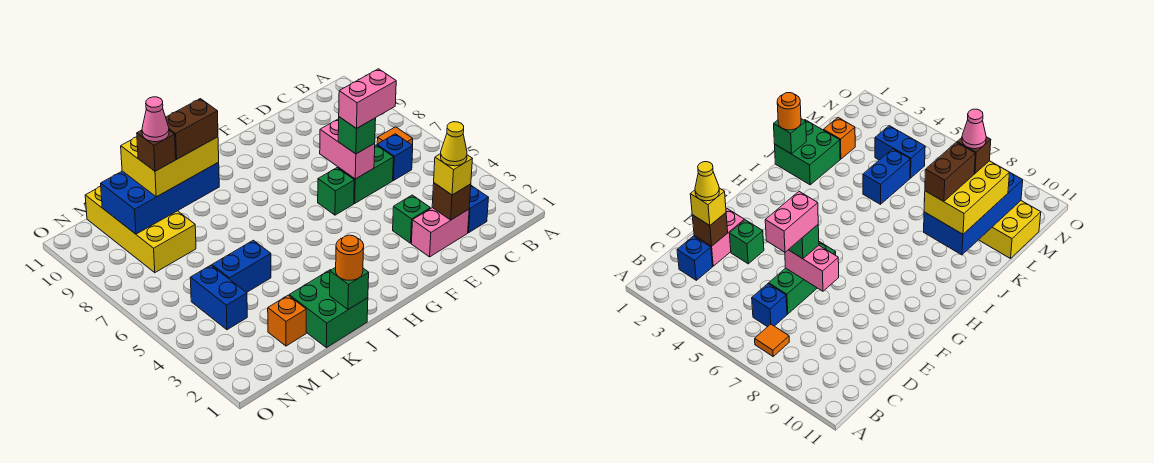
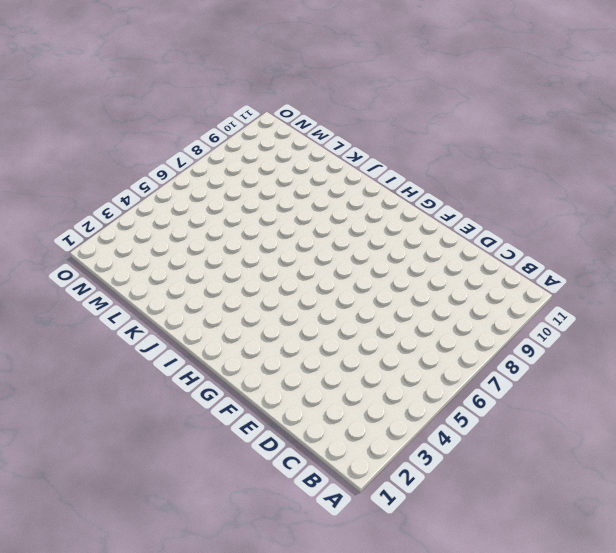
none -> orange tile B7 level 1
none -> blue brick C2 level 1
none -> blue brick C6 level 1

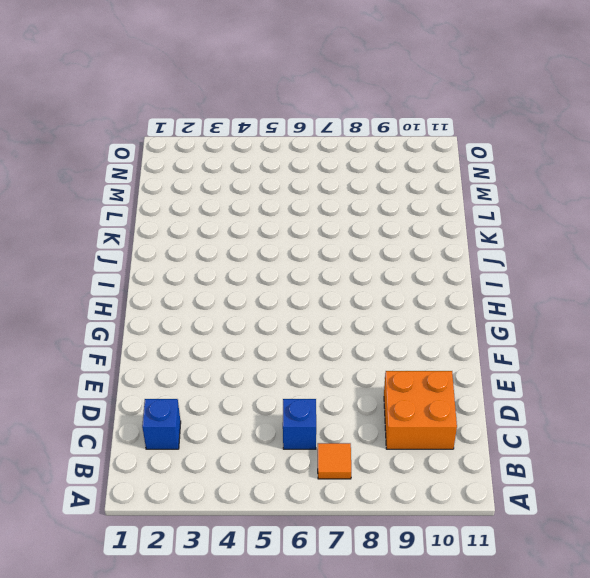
orange brick C9:D10 level 1 -> none
none -> pink brick D2:E2 level 1
none -> green brick D6:E6 level 1
none -> green brick E3 level 1

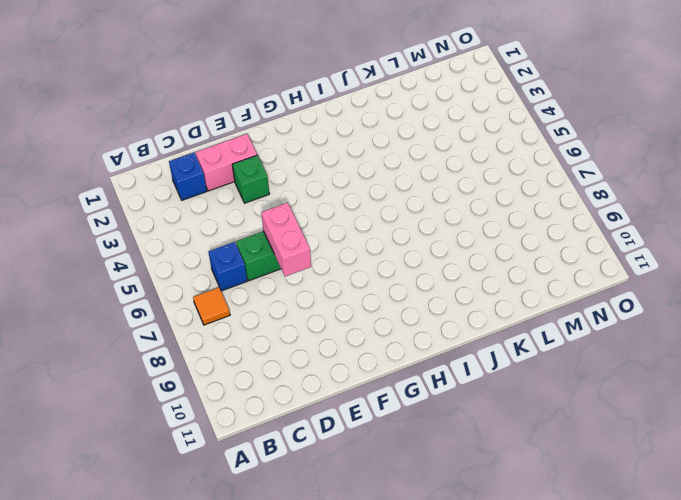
none -> green brick F6 level 1
none -> green brick J1:K2 level 1
none -> blue brick K5:L5 level 1

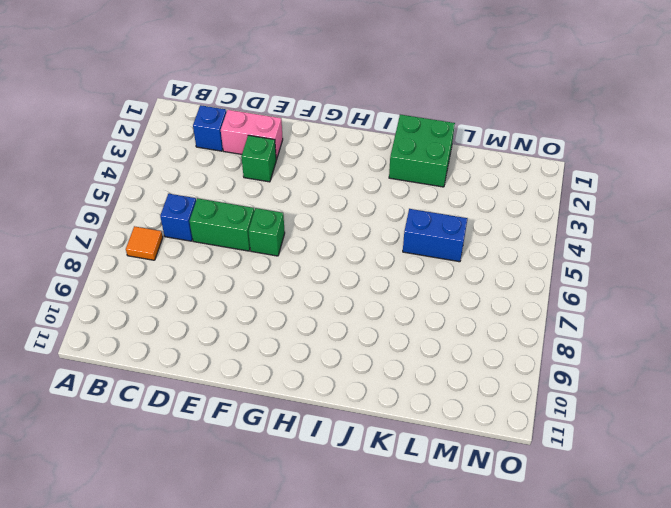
none -> orange brick L2 level 1
none -> yellow brick L8:M11 level 1
none -> blue brick M4:M5 level 1

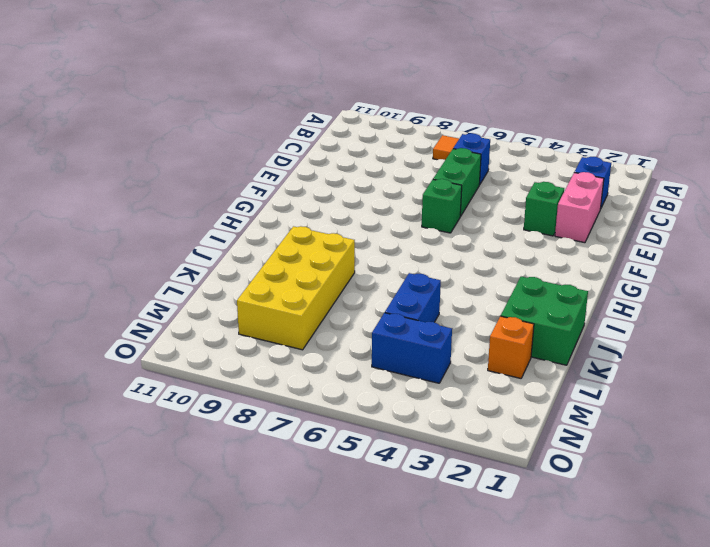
yellow brick J8:M9 level 1 -> yellow brick L8:M11 level 1
none -> brown brick D2 level 2
none -> pink brick E6:E7 level 2
none -> green brick J1 level 2

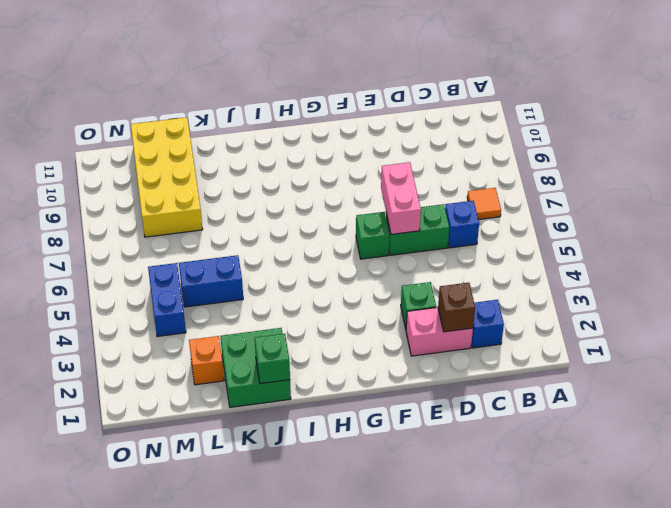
none -> blue brick J9:M10 level 2
none -> yellow brick D2 level 3
none -> green brick E6 level 3

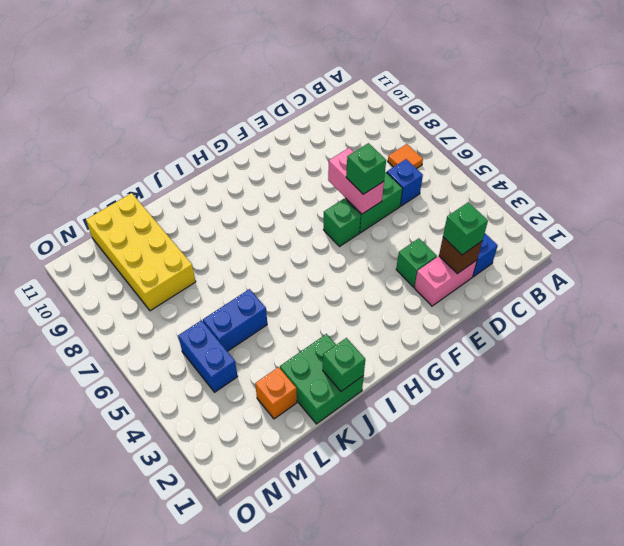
green brick D2 level 3 -> yellow brick D2 level 3
none -> blue brick J9:M10 level 2
none -> orange round brick J1 level 3
none -> yellow brick J9:L10 level 3

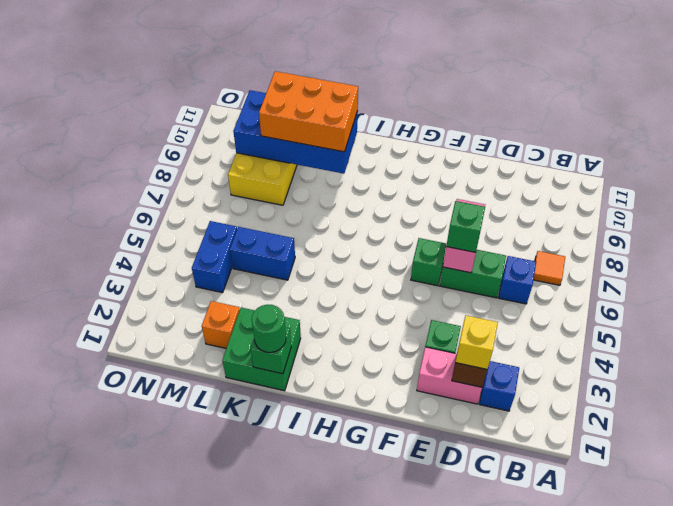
green round brick J1 level 3 -> orange round brick J1 level 3
orange brick J9:L10 level 3 -> yellow brick J9:L10 level 3
none -> yellow cone D2 level 4
none -> pink brick D6:E6 level 4
none -> brown brick J9:K9 level 4

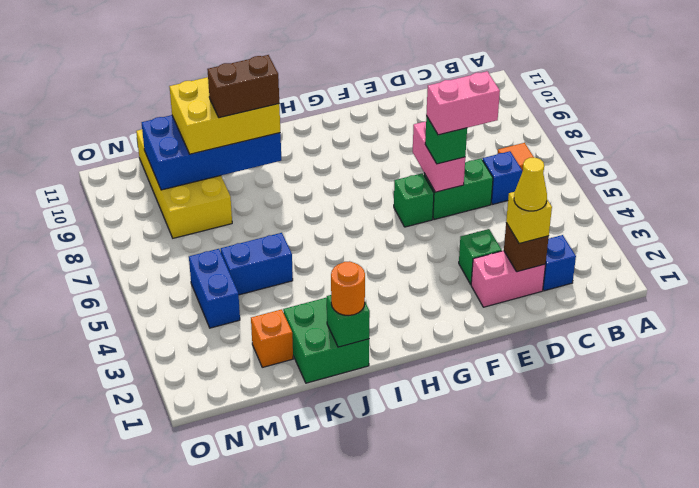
none -> brown brick L9 level 4
none -> pink cone L9 level 5

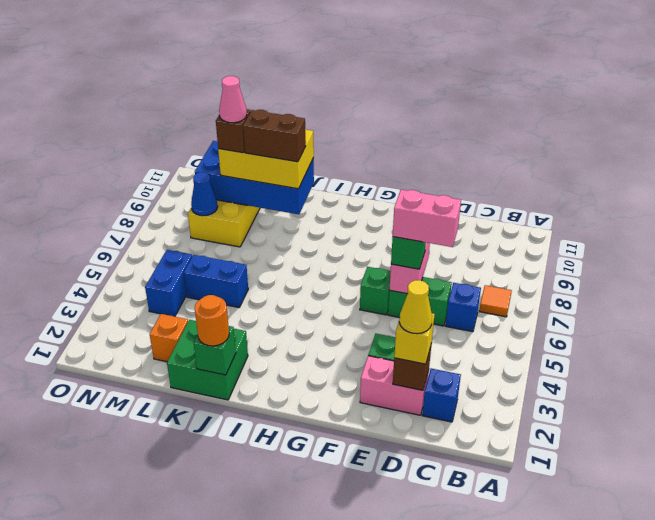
blue cone M8 level 2 -> none

